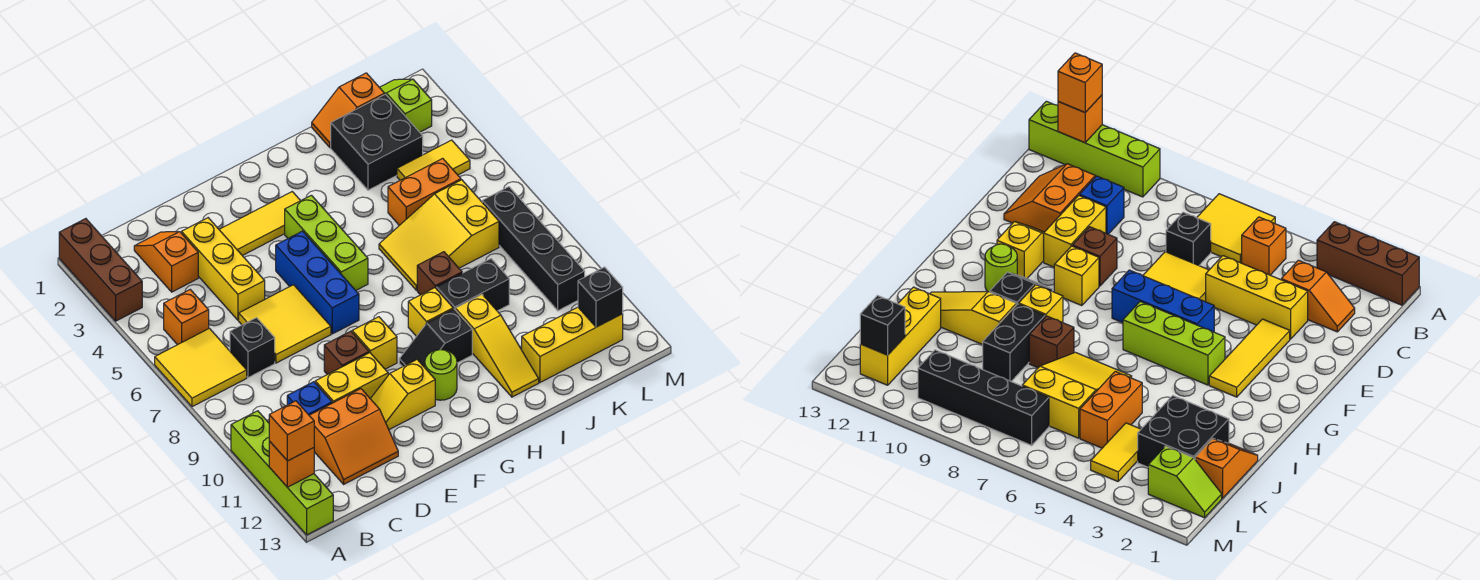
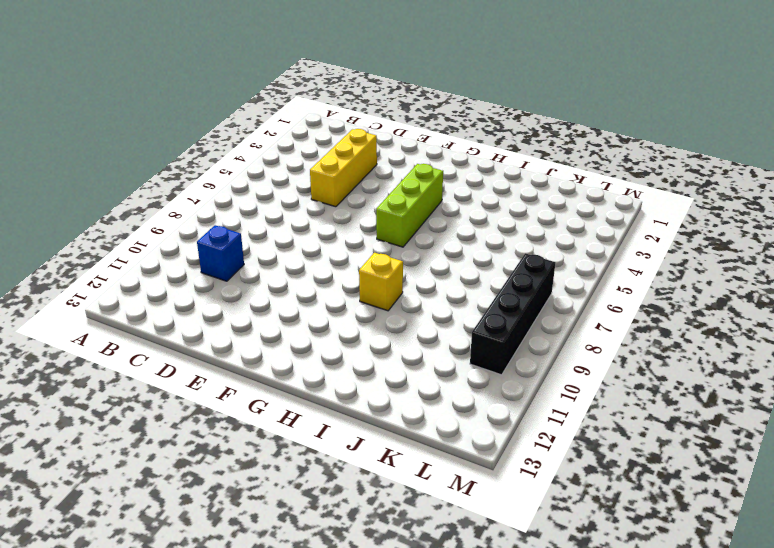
none -> brown brick A1:A3 level 1
none -> yellow tile A6:B7 level 1
none -> lime brick A10:A13 level 1
none -> orange brick B5 level 1

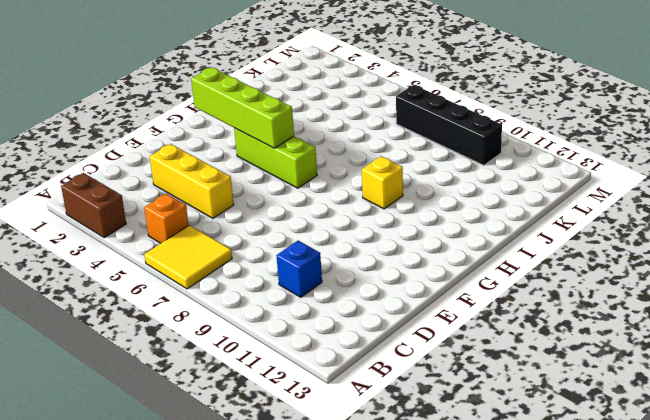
brown brick A2:A3 level 1 -> brown brick A1:A3 level 1
lime brick G2:G5 level 2 -> lime brick A10:A13 level 1
none -> orange slope C2:C3 level 1 top 3
none -> black brick C7 level 1
none -> orange slope C11:D12 level 1 top 11
none -> yellow tile D6:E7 level 1

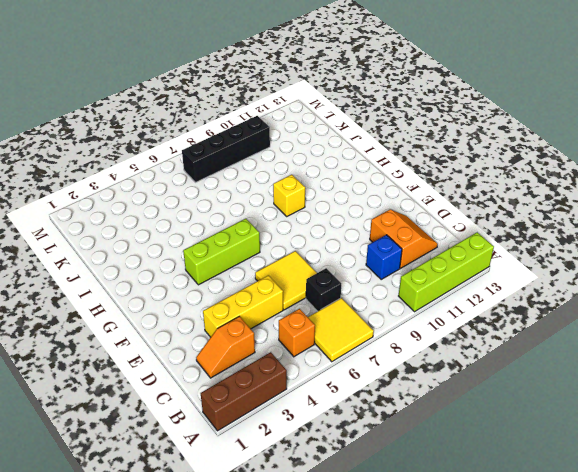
none -> yellow brick D10:E10 level 1
none -> yellow tile E3:G3 level 1
none -> brown brick E9 level 1
none -> yellow slope E11:F11 level 1 top F

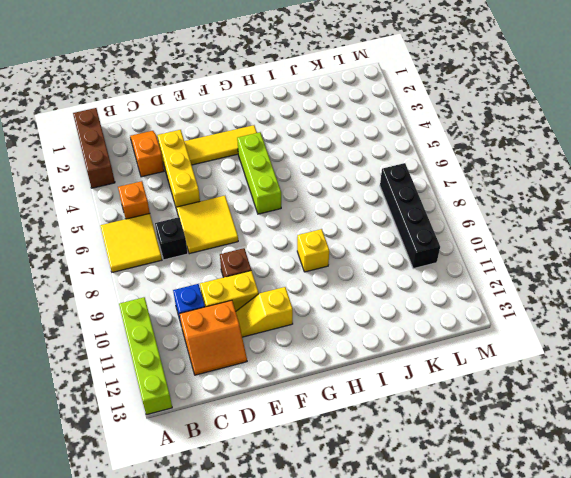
none -> blue brick F5:F7 level 1
none -> yellow brick F9 level 1
none -> black slope G10:H10 level 1 top H
none -> lime round brick G11 level 1

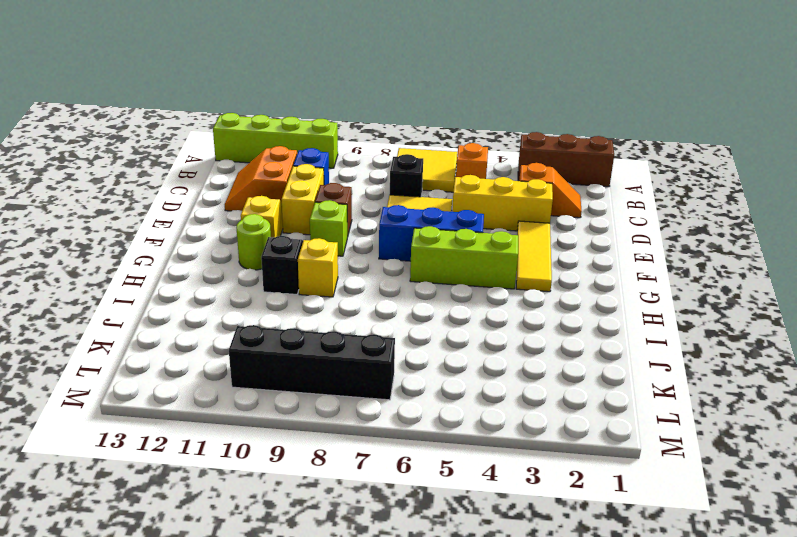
lime brick F9 level 1 -> yellow brick F9 level 1
none -> yellow slope I6:K7 level 1 top K
none -> brown brick I8 level 1
none -> black brick I9:J9 level 1
none -> yellow slope I10:I12 level 1 top 10

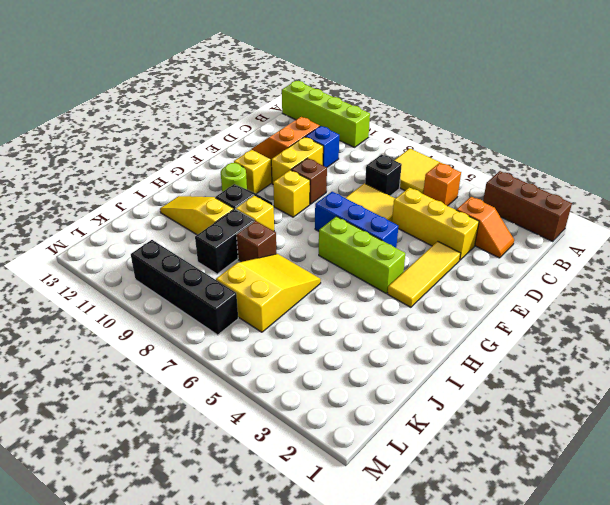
none -> orange slope J1:K1 level 1 top K
none -> black brick J2:K3 level 1
none -> orange brick J5:K5 level 1
none -> yellow brick J12:L12 level 1

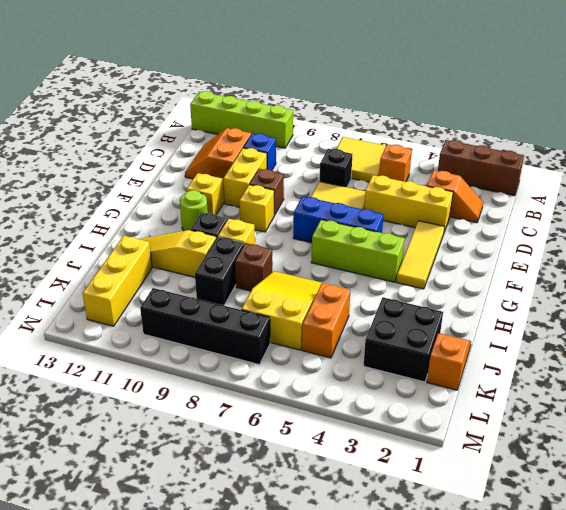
none -> yellow tile K4:L4 level 1
none -> lime slope L1:L2 level 1 top 2
none -> orange brick A12 level 2
none -> black brick L12 level 2

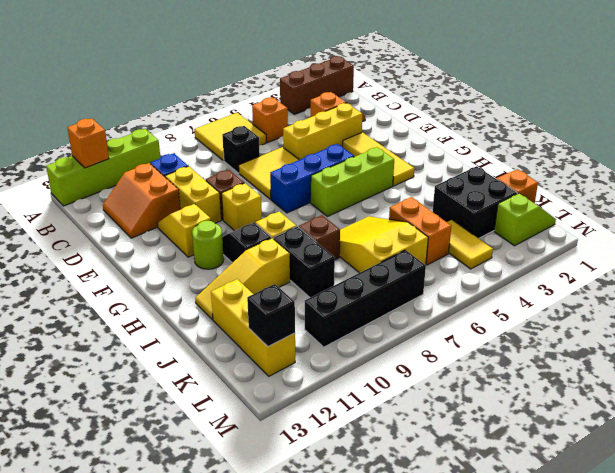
none -> orange brick A12 level 3

